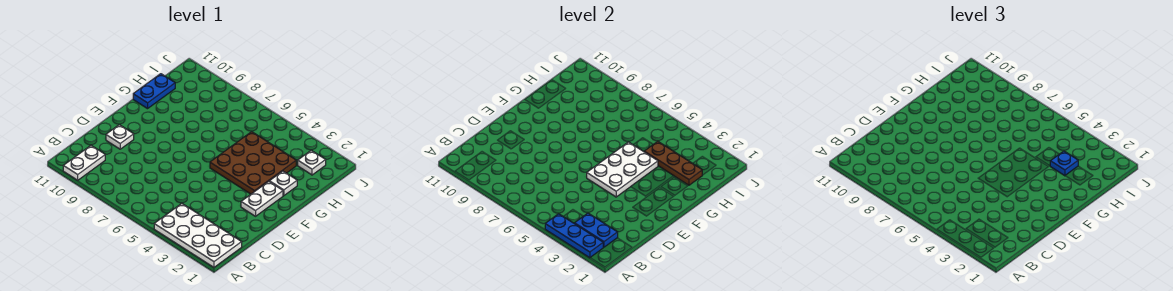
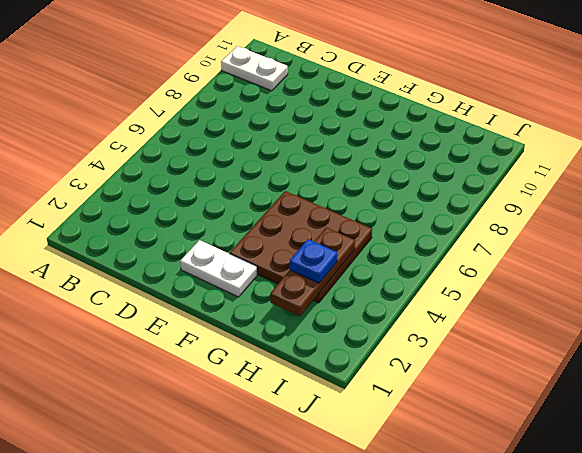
none -> white plate A1:B4 level 1
none -> white plate D10 level 1
none -> white plate G2 level 1

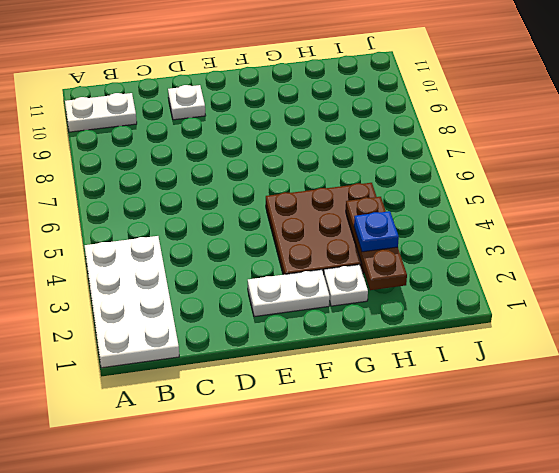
none -> blue plate G11:H11 level 1
none -> white plate I2 level 1
none -> blue plate A2:A4 level 2

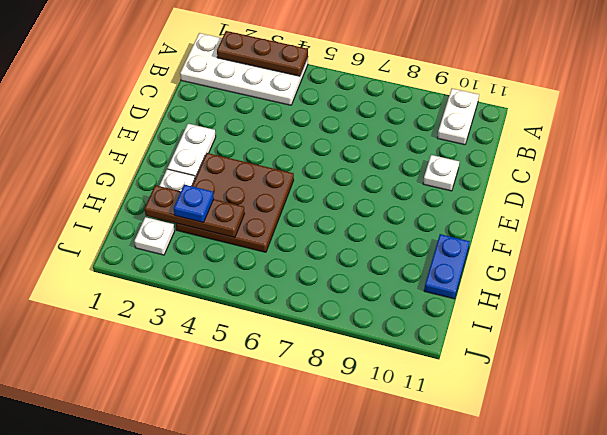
brown plate A2:A4 level 2 -> blue plate A2:A4 level 2
none -> blue plate B2:B3 level 2
none -> white plate E4:G5 level 2

